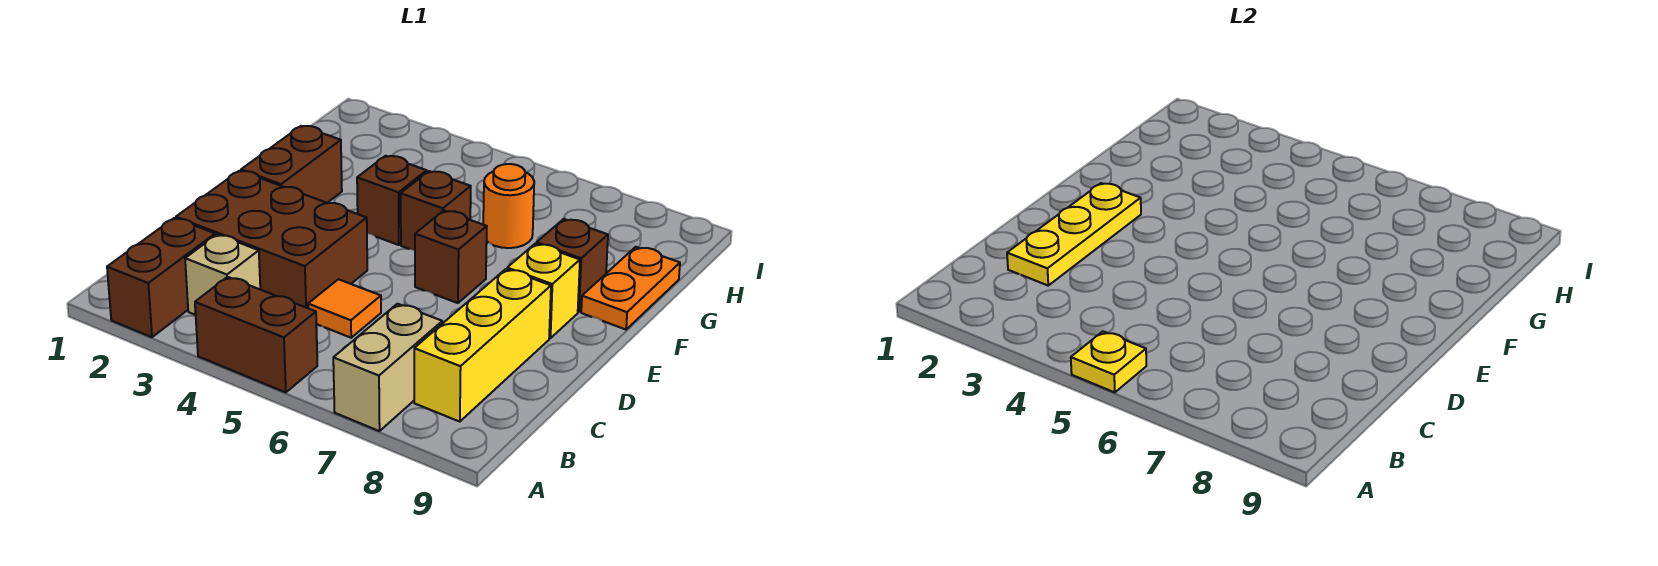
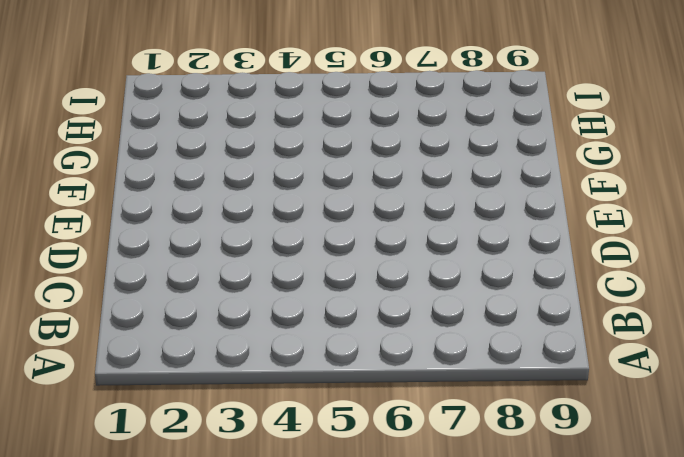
none -> brown brick A2:B2 level 1
none -> brown brick A4:A5 level 1
none -> tan brick A7:B7 level 1

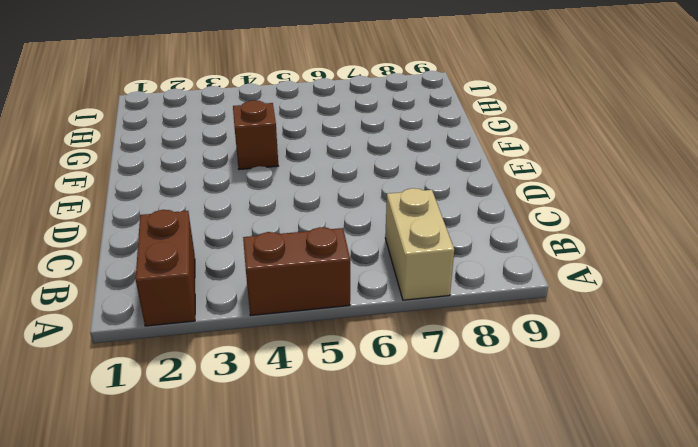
none -> tan brick B3 level 1
none -> yellow brick B8:D8 level 1
none -> brown brick C2:D4 level 1

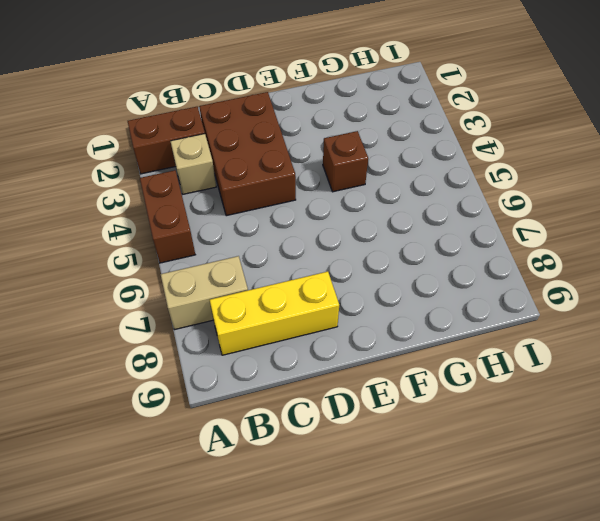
none -> orange tile C5 level 1
none -> brown brick E2:F2 level 1
none -> brown brick E6 level 1

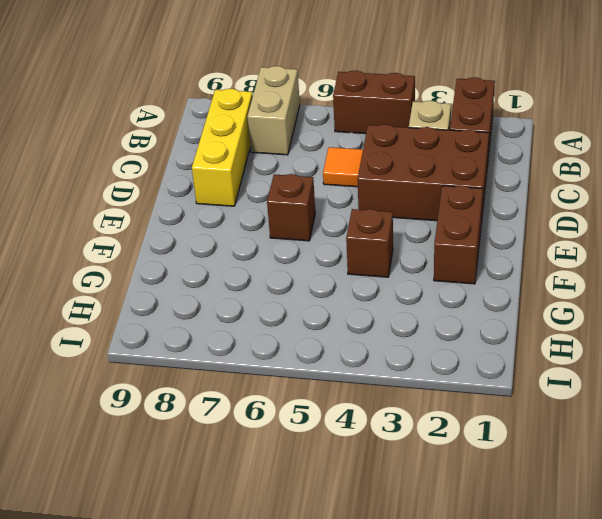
none -> yellow brick E8 level 1
none -> brown brick F5 level 1
none -> brown brick F8 level 1

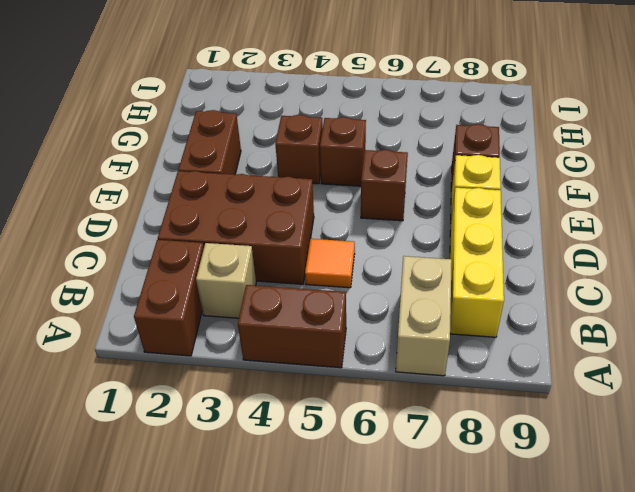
none -> orange plate F9:G9 level 1
none -> orange round brick G6 level 1
none -> yellow plate A5 level 2

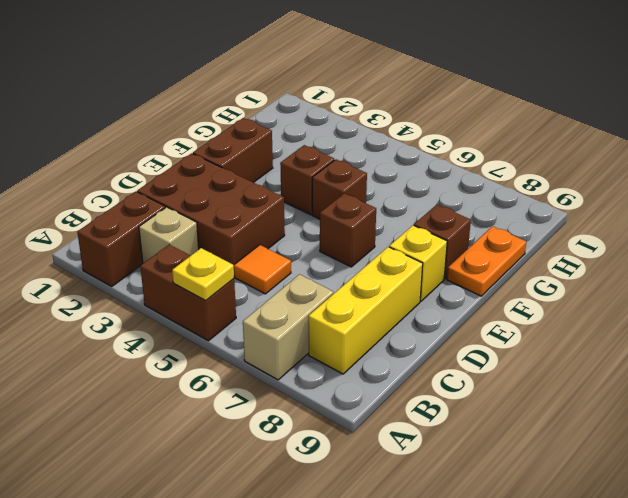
none -> orange round brick G6 level 1
none -> yellow plate C2:E2 level 2

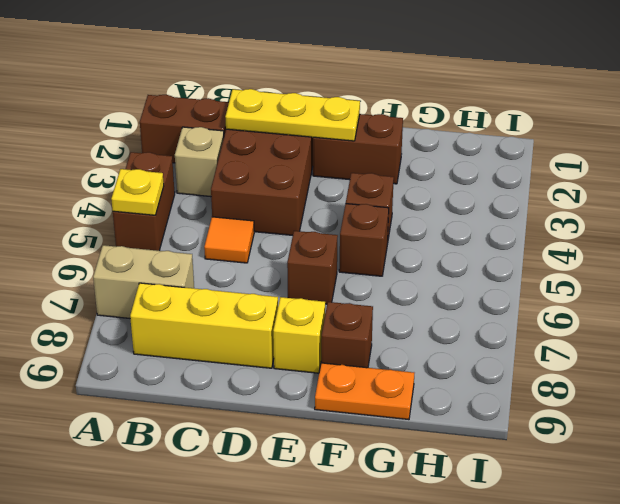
none -> orange round brick G6 level 1

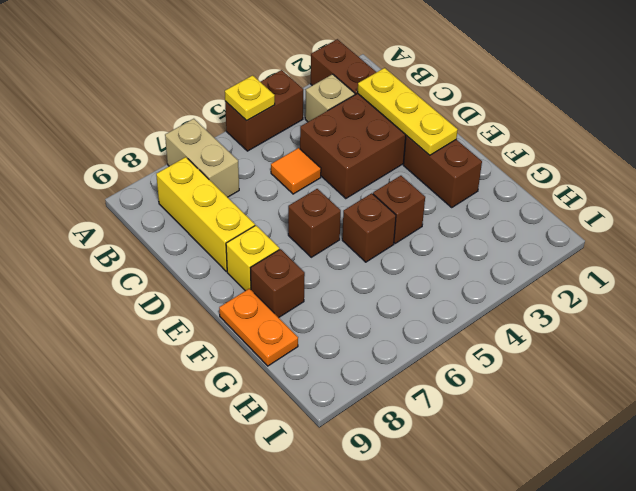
none -> orange round brick G6 level 1

